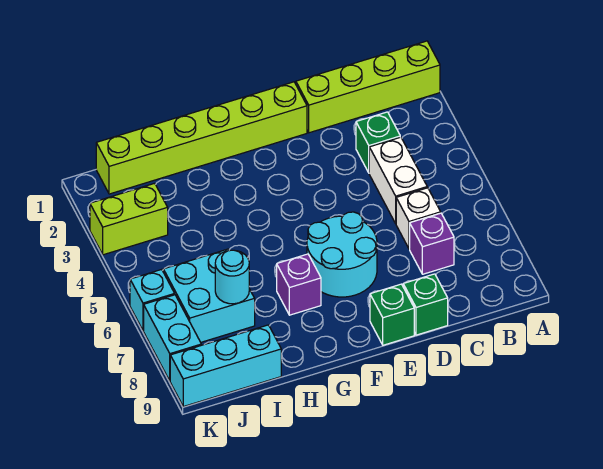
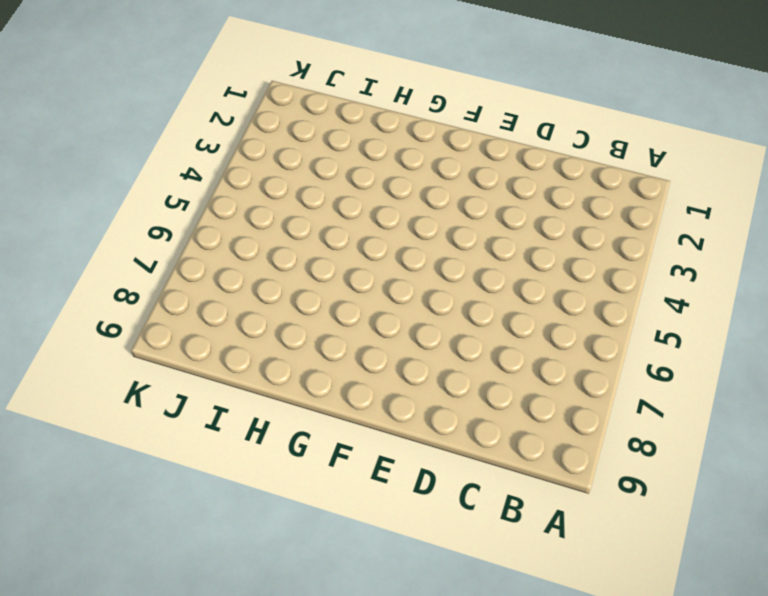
none -> lime brick A1:D1 level 1
none -> green brick C3 level 1
none -> white brick C4:C5 level 1

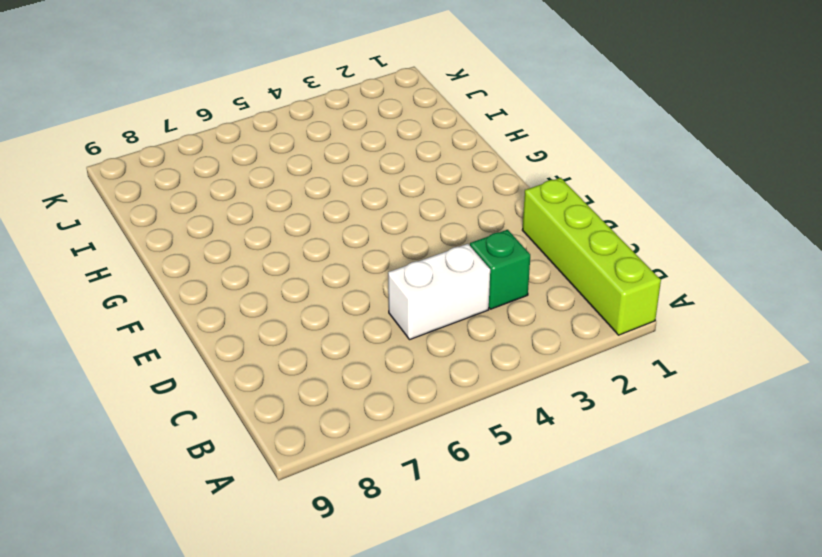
none -> white brick C6 level 1
none -> purple brick C7 level 1
none -> green brick D9 level 1

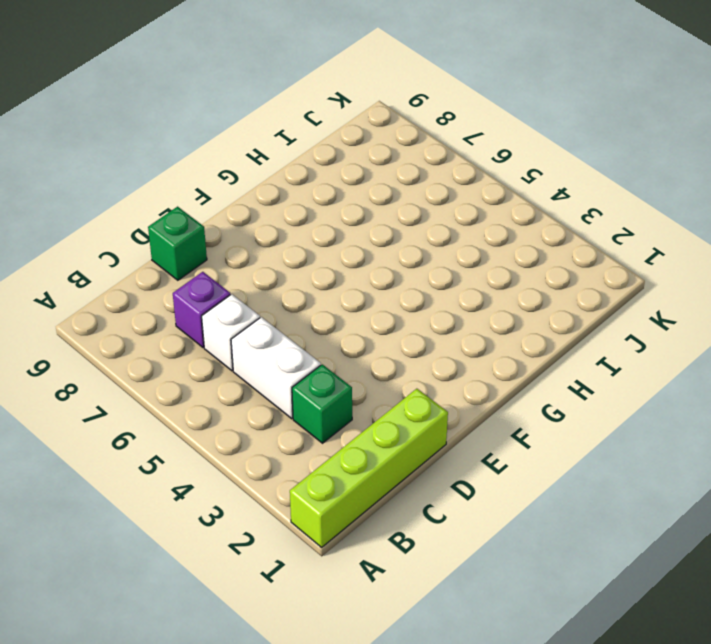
none -> lime brick E1:J1 level 1
none -> cyan round brick E6:F7 level 1
none -> green brick E9 level 1

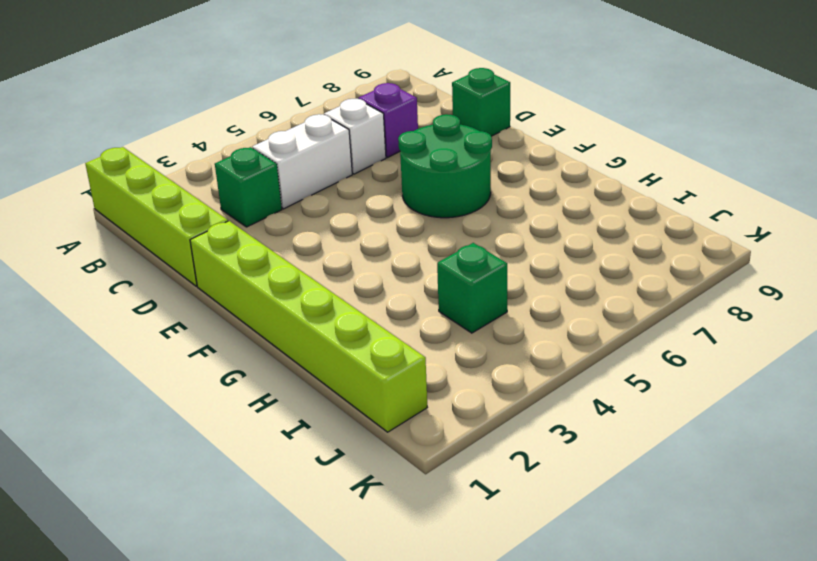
green round brick E6:F7 level 1 -> cyan round brick E6:F7 level 1
green brick I4 level 1 -> green brick E9 level 1
none -> purple brick G7 level 1
none -> cyan brick I6:J7 level 1
none -> cyan brick I9:K9 level 1

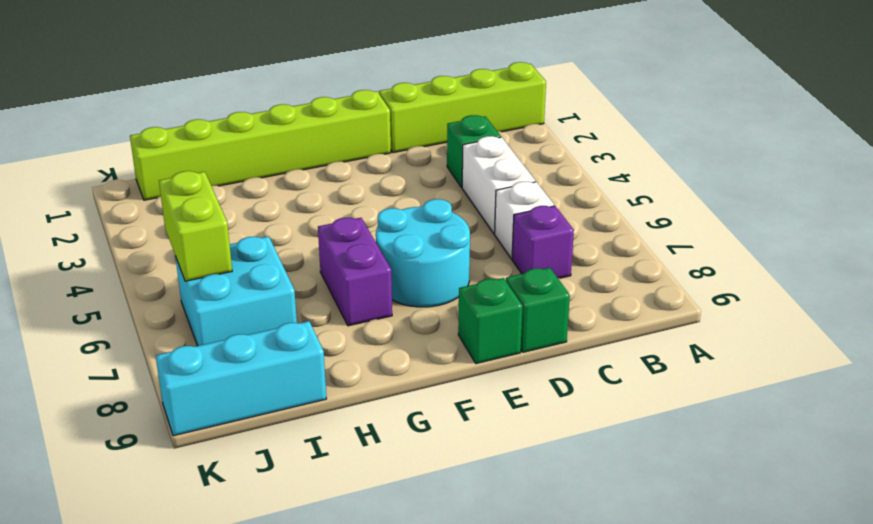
purple brick G6:G7 level 1 -> purple brick G7 level 1
lime brick J5:J6 level 2 -> lime brick J3:K3 level 1
none -> cyan brick K6 level 1
none -> cyan brick K7:K8 level 1
none -> cyan round brick I7 level 2

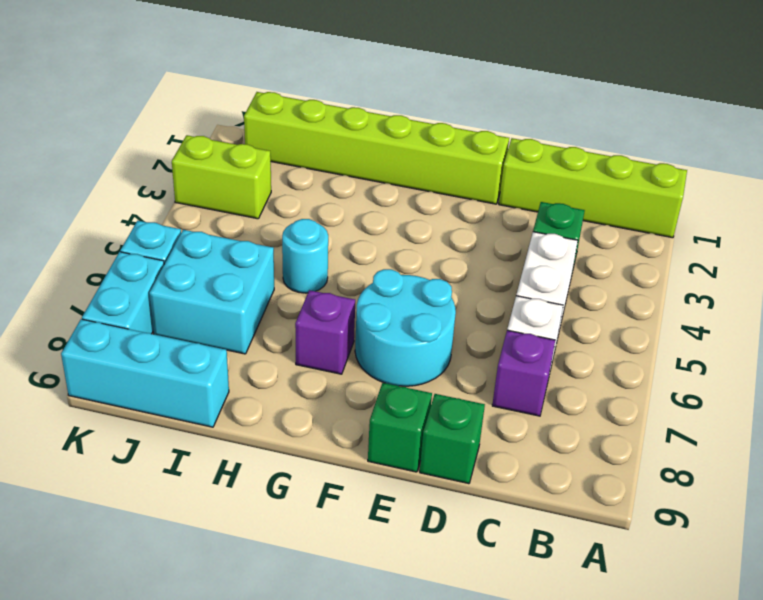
cyan round brick H5 level 1 -> cyan round brick I7 level 2

